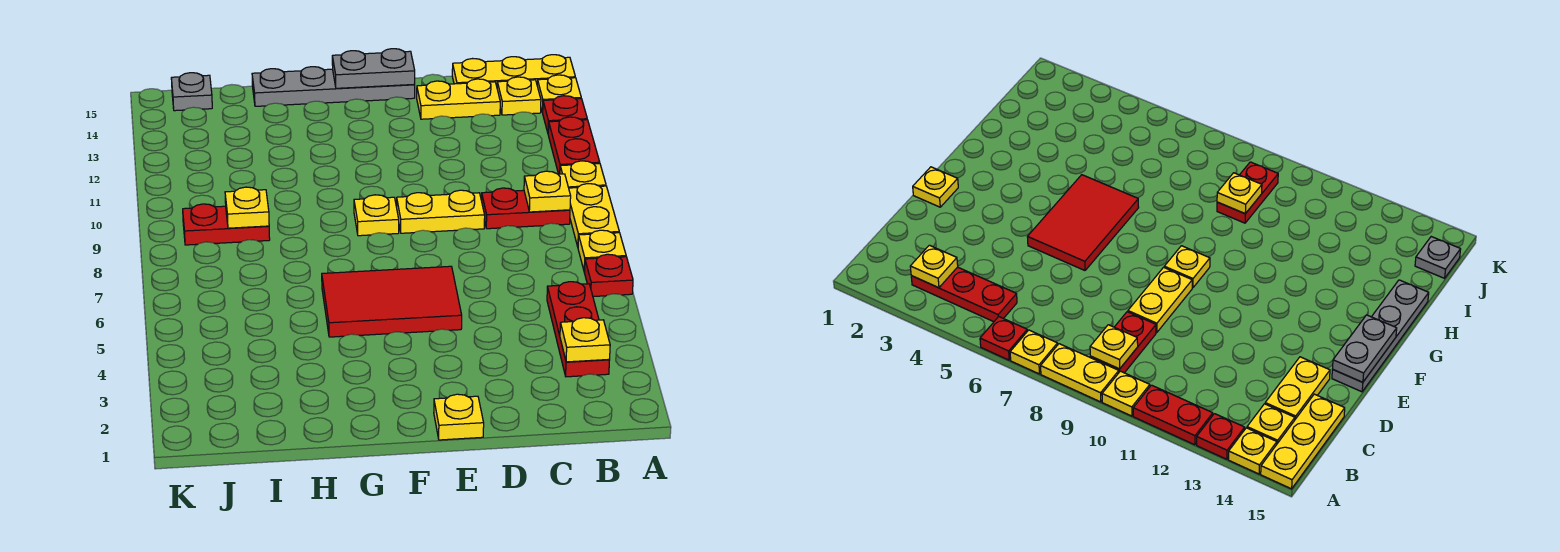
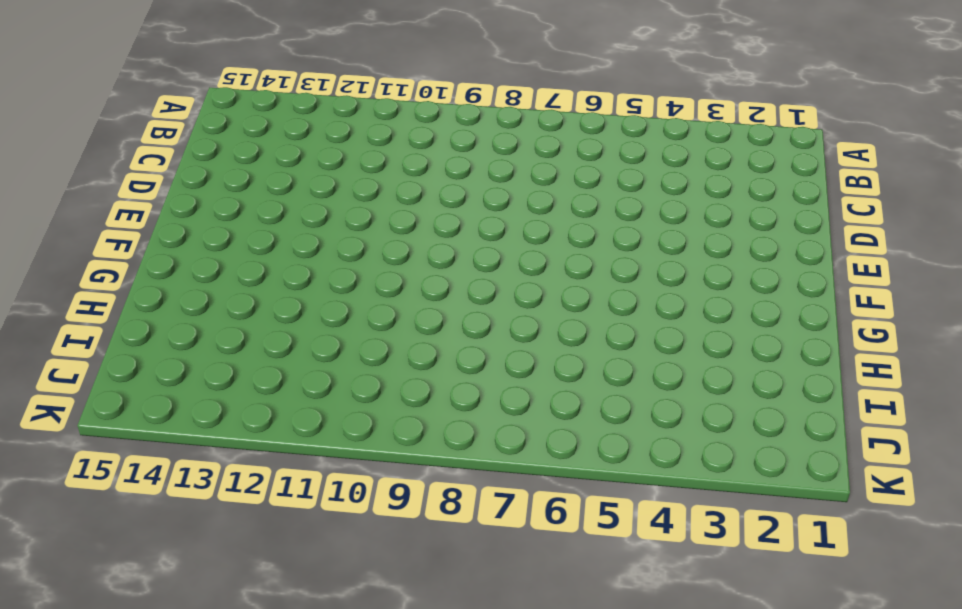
none -> red plate A6 level 1
none -> yellow plate A7 level 1
none -> yellow plate A8:A9 level 1

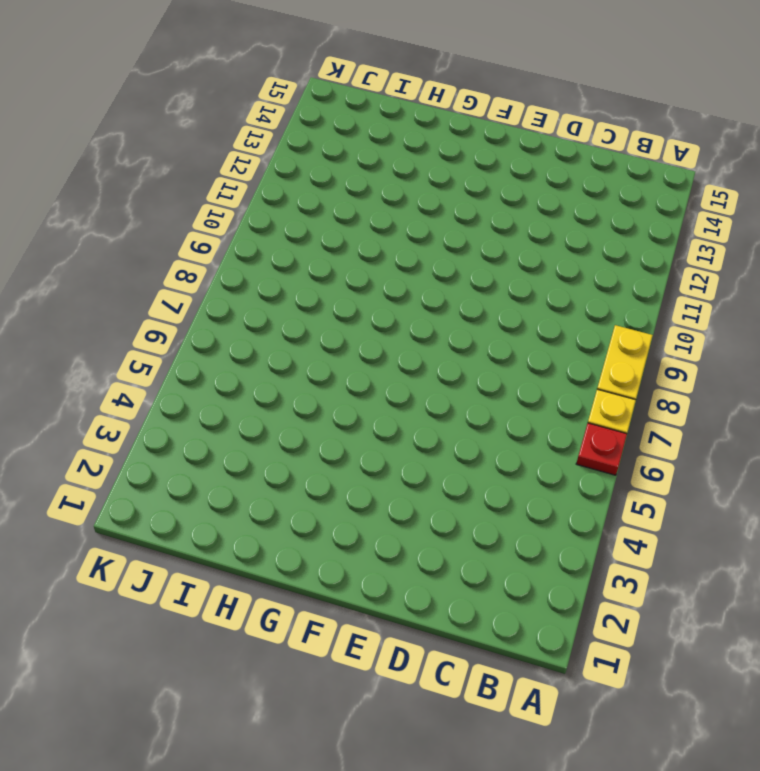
none -> yellow plate A10 level 1
none -> red plate A11:A12 level 1
none -> red plate A13 level 1

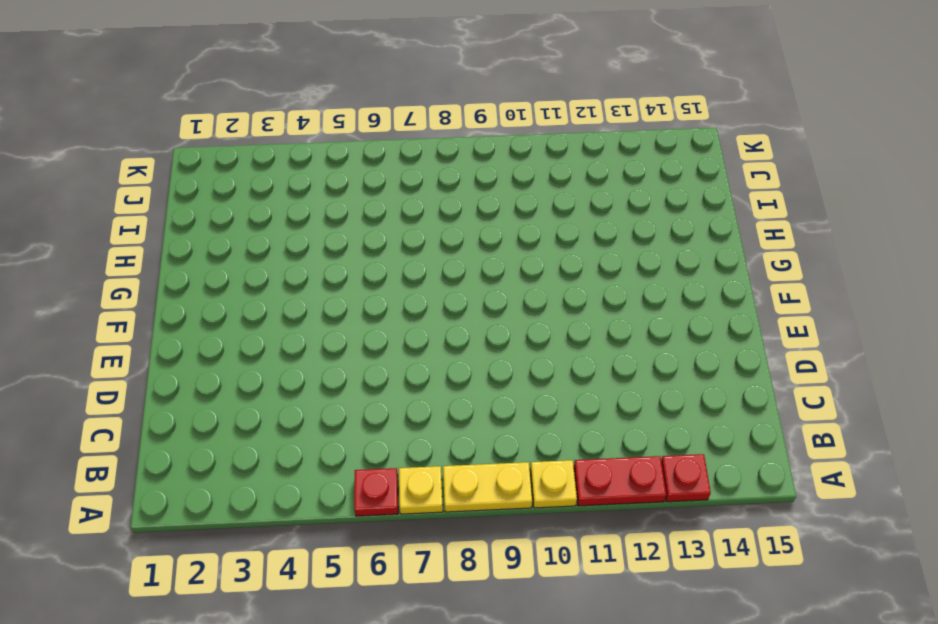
none -> yellow plate A14 level 1
none -> yellow plate A15:C15 level 1
none -> red plate B3:B5 level 1

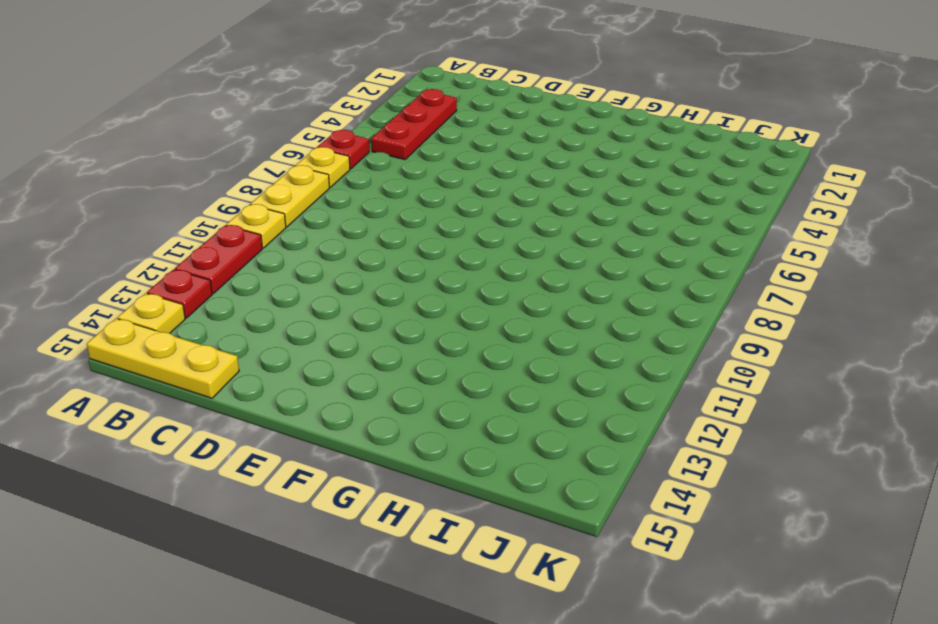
none -> red plate B9:C9 level 1
none -> yellow plate B14 level 1
none -> yellow plate C14:D14 level 1

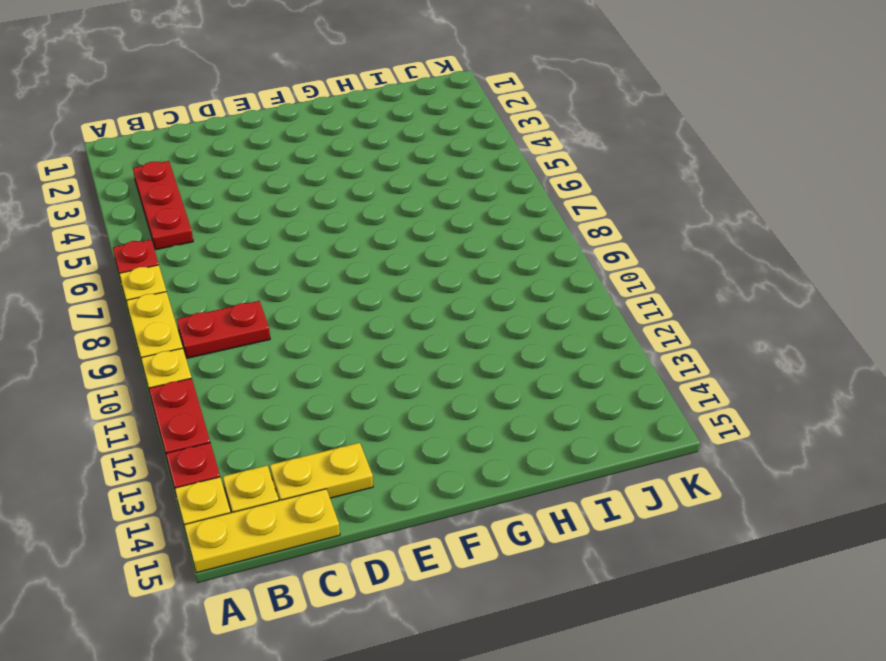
none -> yellow plate D9:E9 level 1
none -> yellow plate E1 level 1
none -> red tile E5:G6 level 1

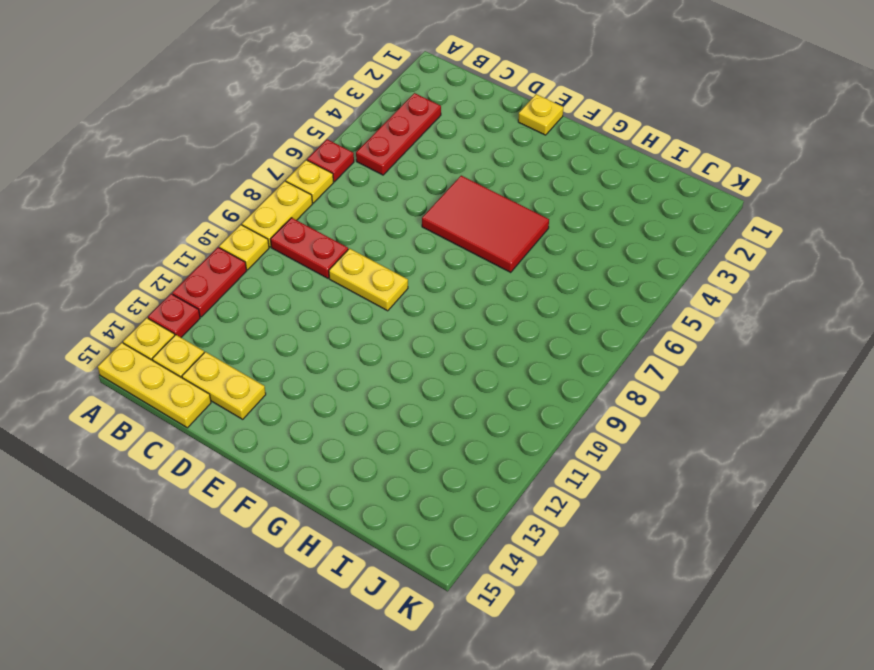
none -> grey plate E15:H15 level 1
none -> yellow plate F9 level 1
none -> red plate I9:J9 level 1

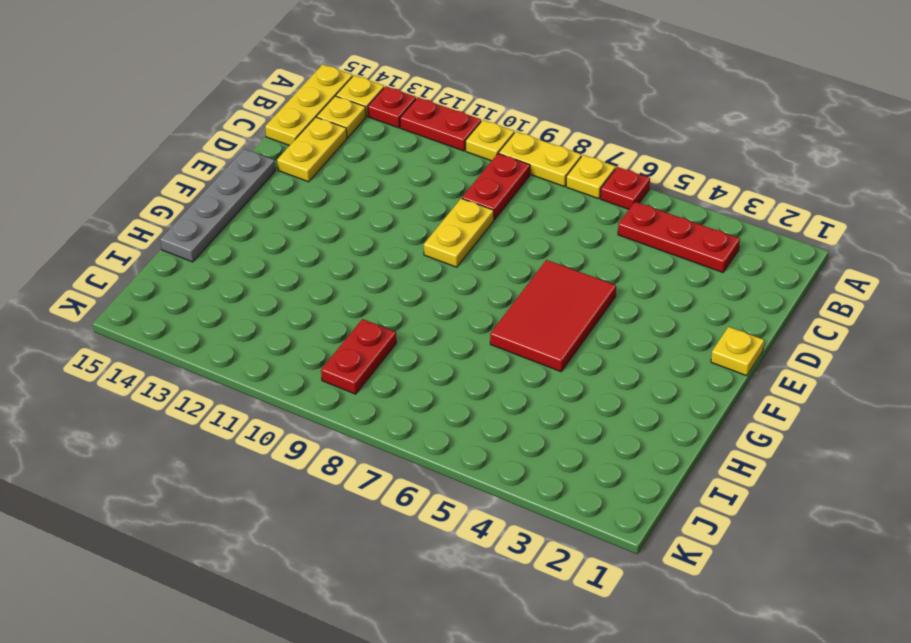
none -> yellow plate F9 level 1
none -> grey plate J15 level 1
none -> yellow plate B3 level 2

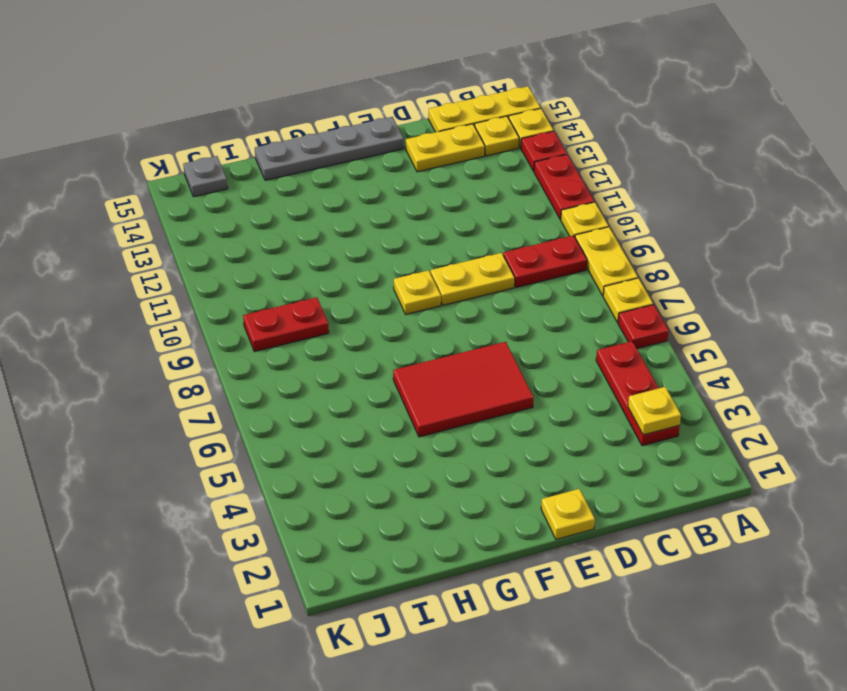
none -> yellow plate B9 level 2
none -> grey plate E15:F15 level 2
none -> yellow plate I9 level 2

